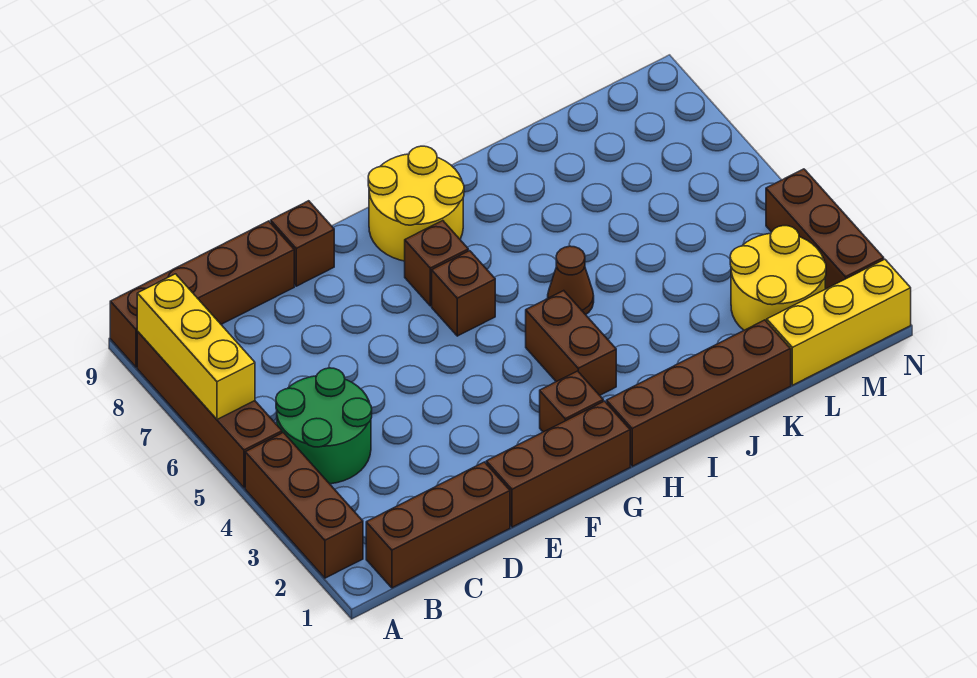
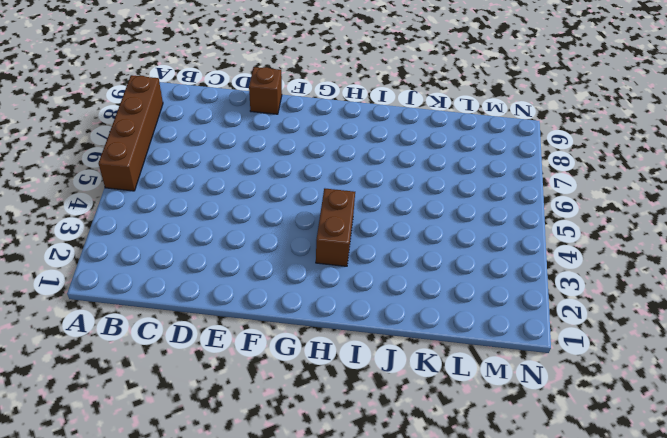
none -> brown brick A2:A4 level 1
none -> brown brick A9:D9 level 1
none -> brown brick B1:D1 level 1

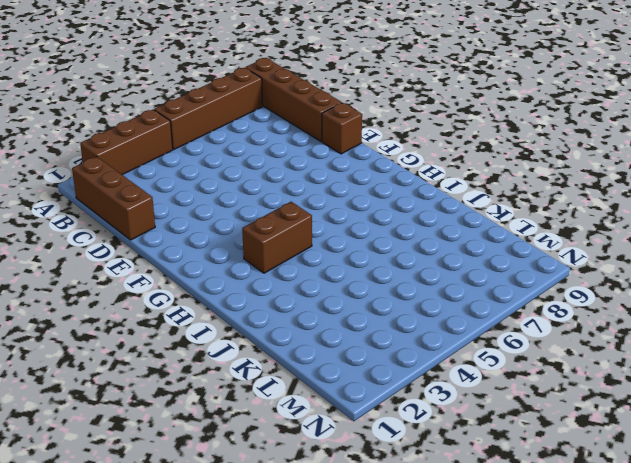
none -> green round brick B4:C5 level 1
none -> brown brick E1:G1 level 1
none -> brown brick G2 level 1

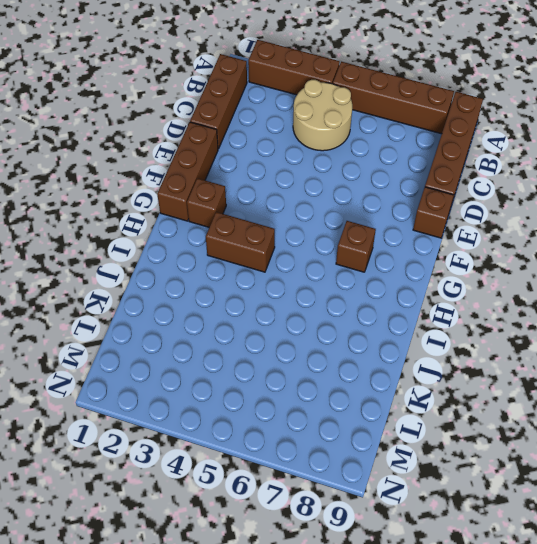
tan round brick B4:C5 level 1 -> green round brick B4:C5 level 1
none -> brown brick G6 level 1
none -> yellow round brick G8:H9 level 1
none -> brown brick H1:K1 level 1

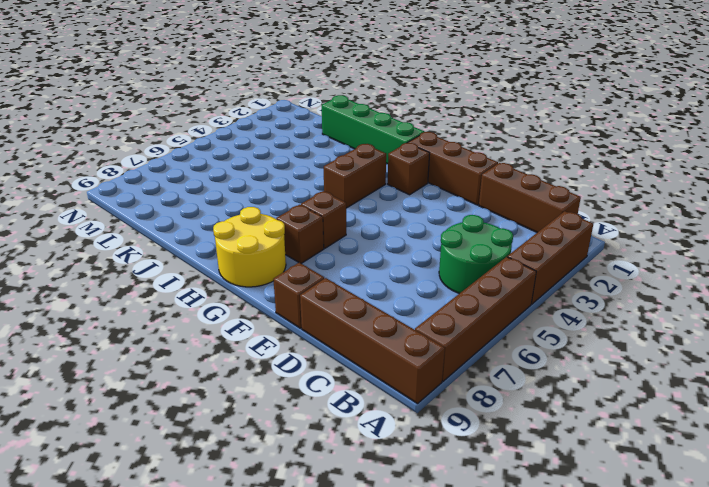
green brick H1:K1 level 1 -> brown brick H1:K1 level 1
none -> brown cone I5 level 1
none -> yellow brick L1:N1 level 1
none -> yellow round brick L2:M3 level 1

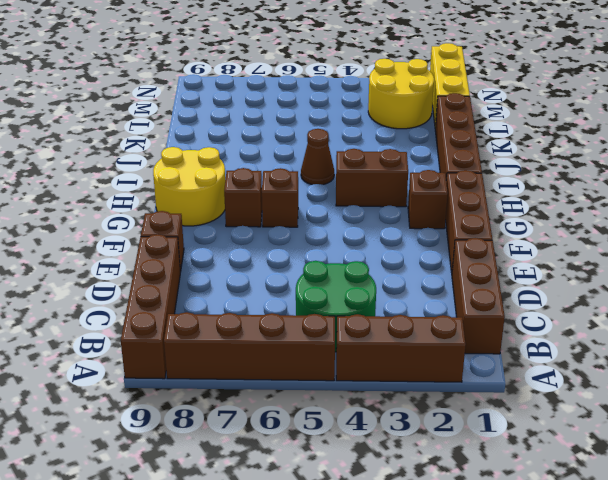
none -> brown brick N2:N4 level 1
none -> yellow brick A6:A8 level 2

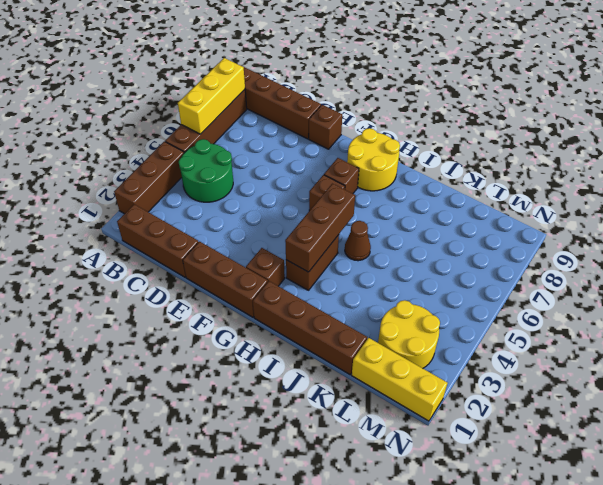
brown brick H3:H5 level 2 -> brown brick N2:N4 level 1

